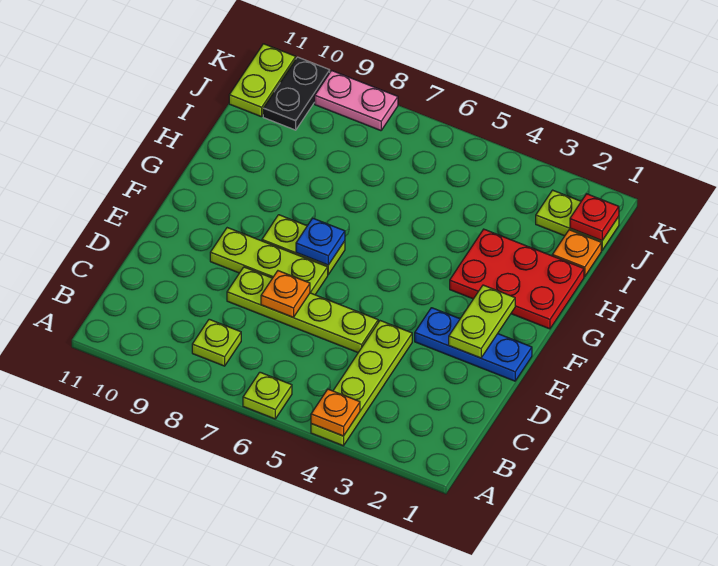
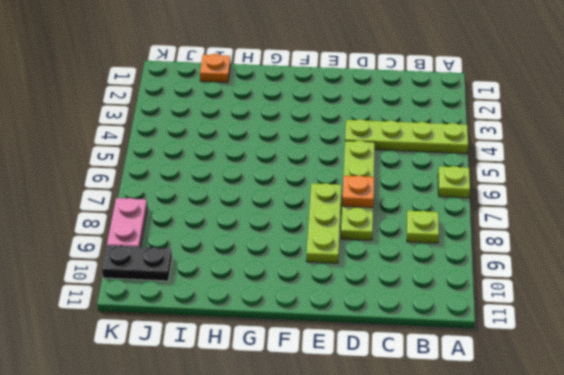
none -> blue plate E1:E3 level 1
none -> lime plate F7:F8 level 1
none -> red plate G1:H3 level 1

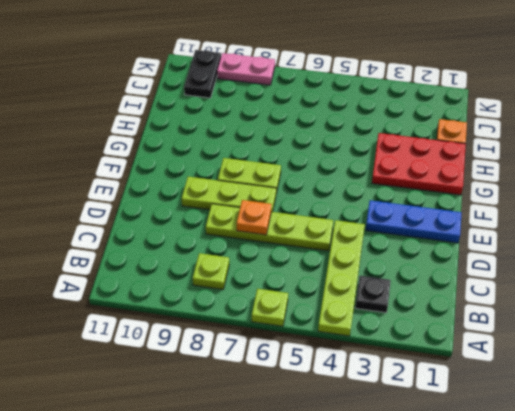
black plate B3 level 1 -> none
none -> lime plate J1:J2 level 1
none -> lime plate J11:K11 level 1
none -> orange plate A4 level 2

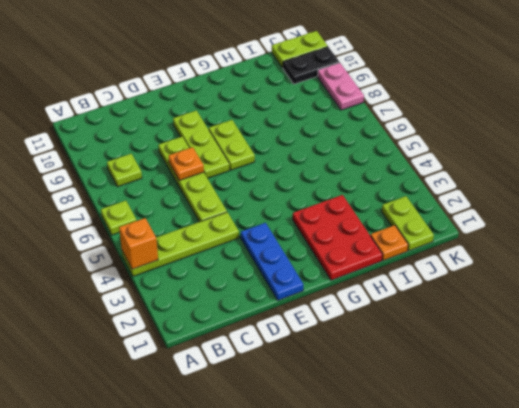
orange brick A4 level 2 -> orange plate A4 level 2
none -> lime plate E2:F2 level 2
none -> blue plate F7 level 2
none -> red plate J1 level 2

